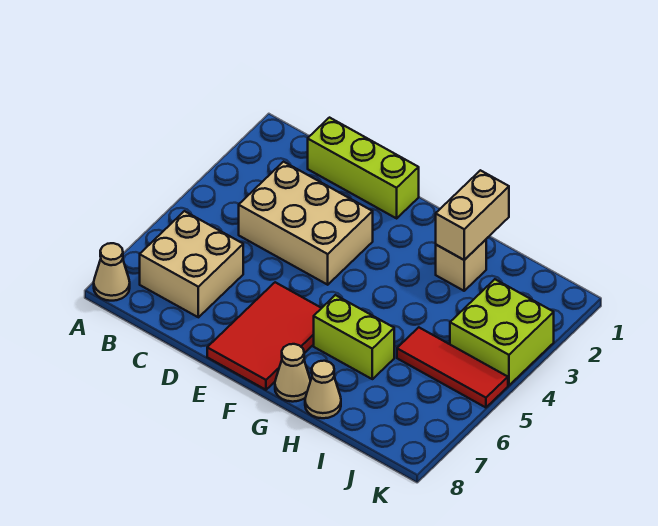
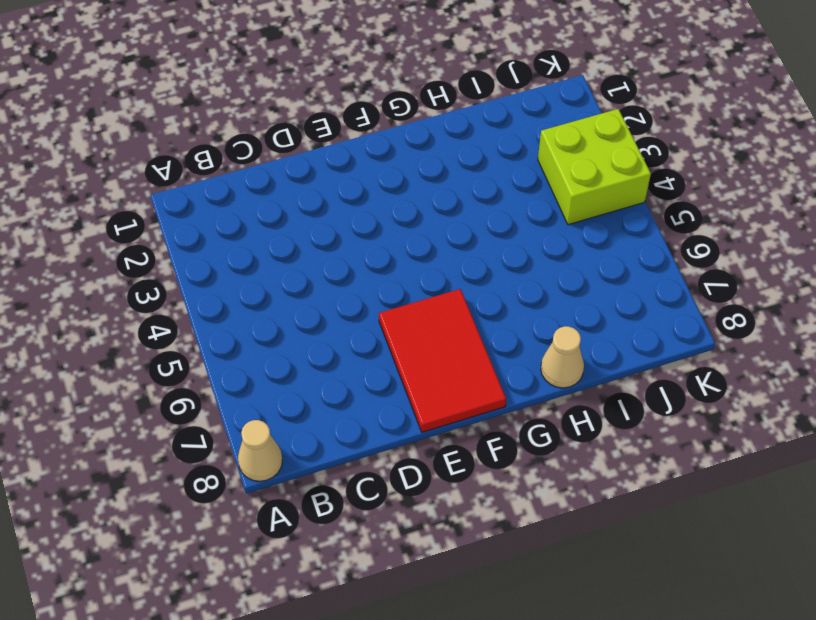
none -> tan brick B6:C7 level 1
none -> lime brick C1:E1 level 1
none -> tan brick C3:E4 level 1

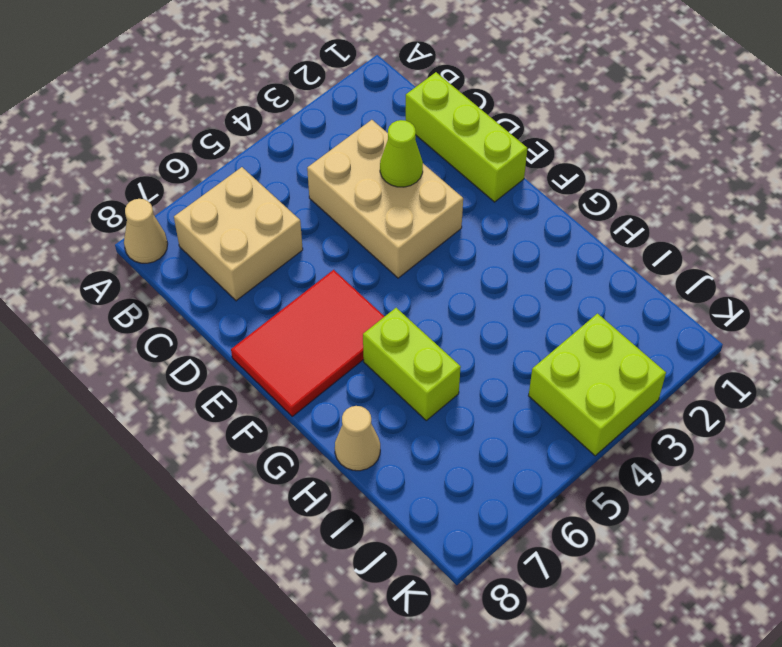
lime cone D3 level 2 -> none
none -> tan cone G8 level 1
none -> tan brick H2 level 1
none -> red tile I5:K5 level 1

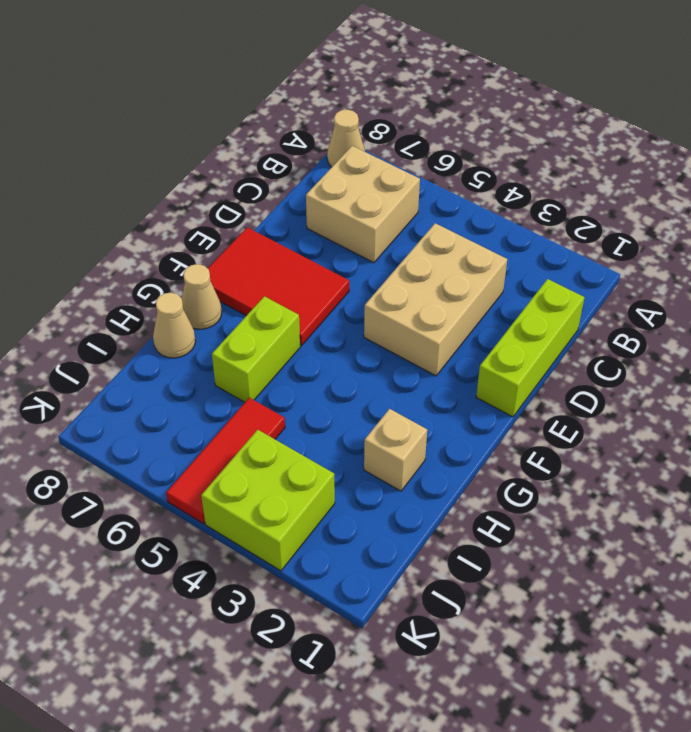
none -> tan brick H1:H2 level 2

